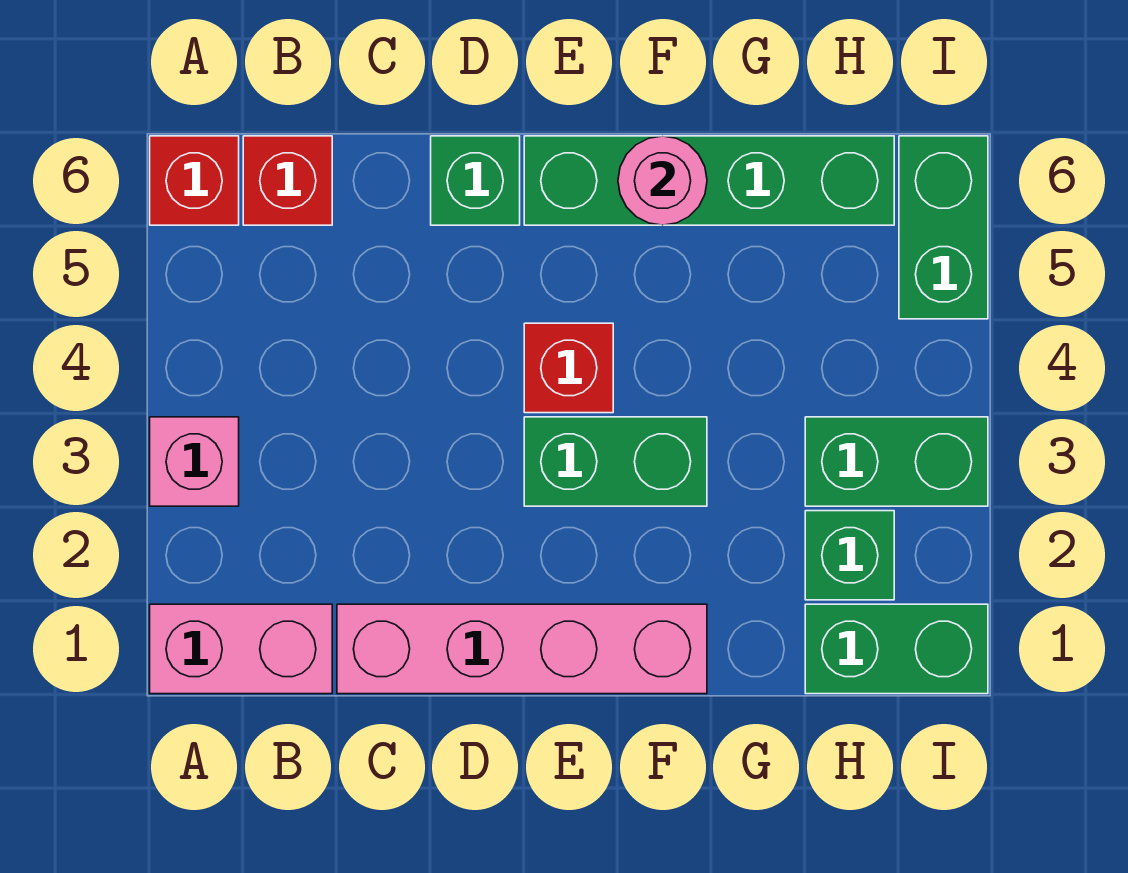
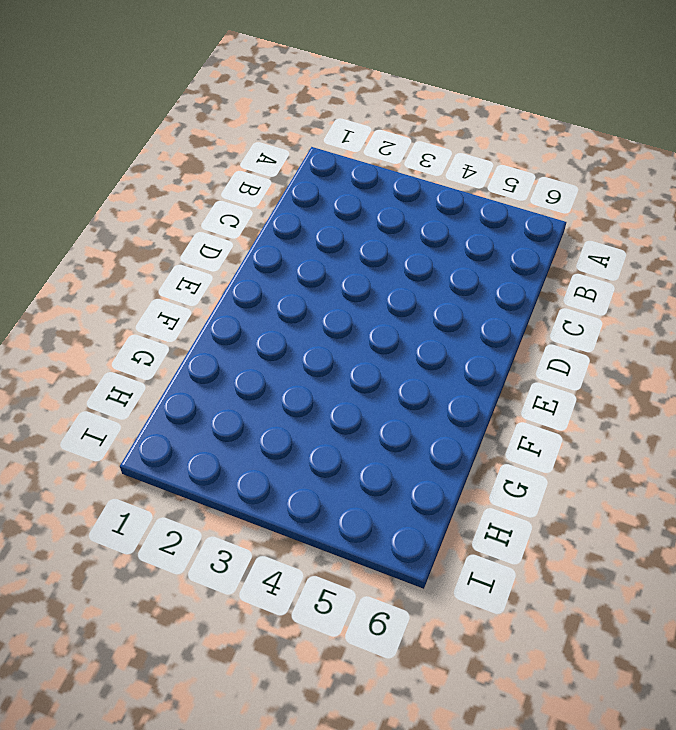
none -> pink brick A1:B1 level 1
none -> pink brick A3 level 1
none -> red brick A6 level 1

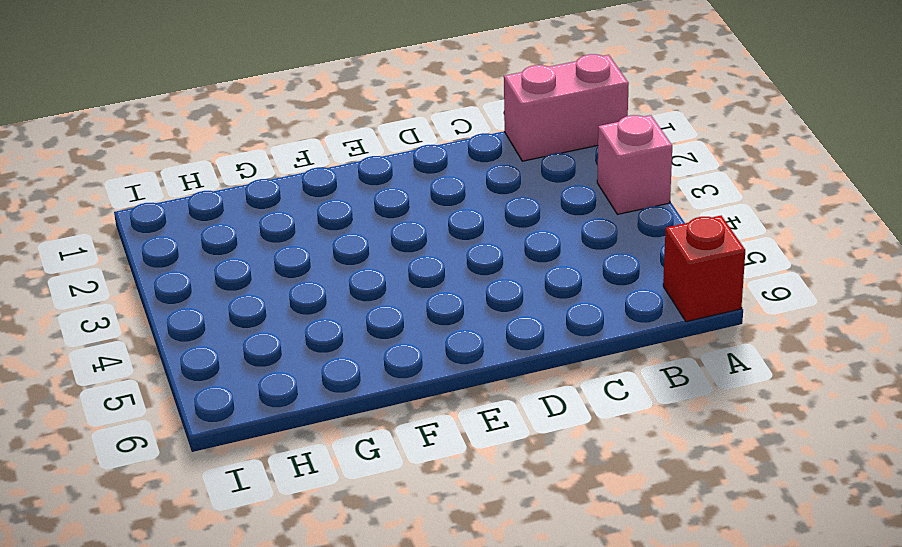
none -> red brick B6 level 1
none -> pink brick C1:F1 level 1
none -> green brick D6 level 1

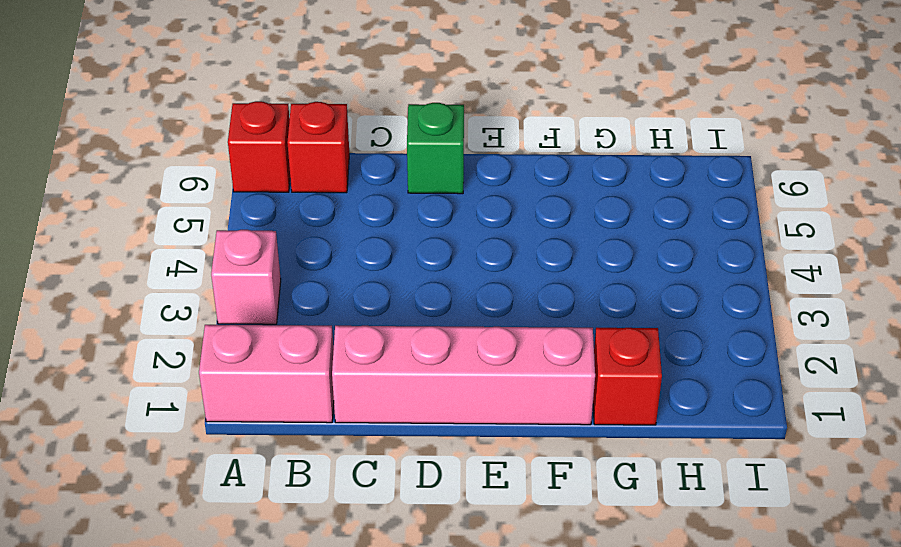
red brick G1 level 1 -> red brick E4 level 1
none -> green brick E3:F3 level 1
none -> green brick E6:H6 level 1
none -> green brick H1:I1 level 1

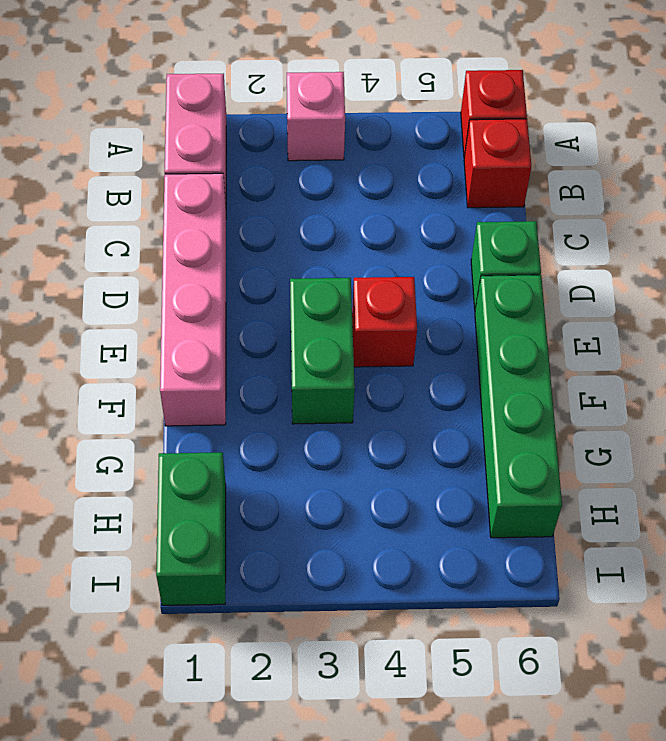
none -> green brick H2 level 1
none -> green brick H3:I3 level 1
none -> green brick I5:I6 level 1

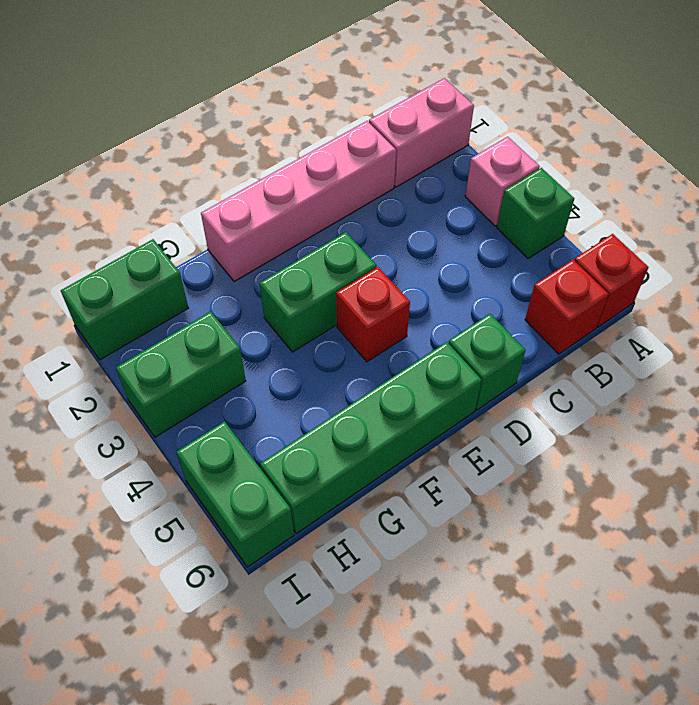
green brick A4 level 1 -> green brick H2 level 1
none -> pink round brick F6 level 2

